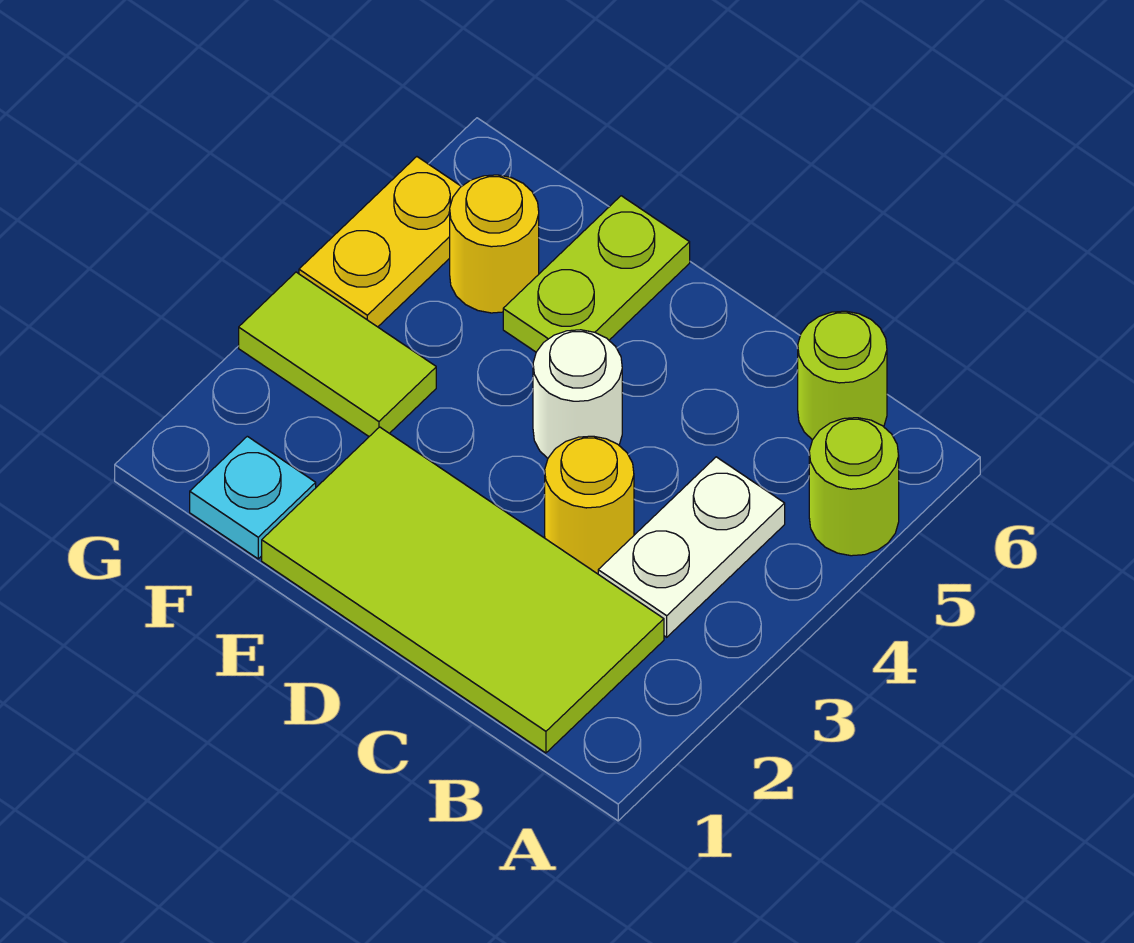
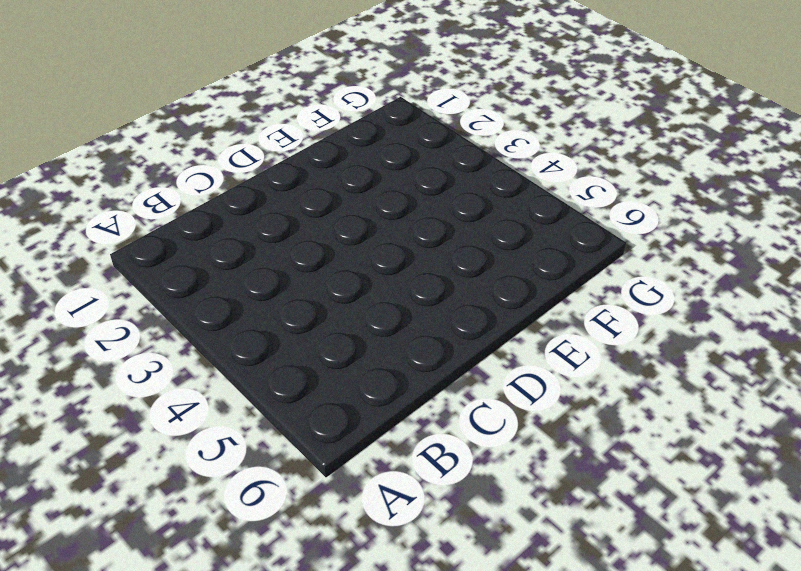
none -> lime round brick A5 level 1
none -> lime tile B1:E2 level 1

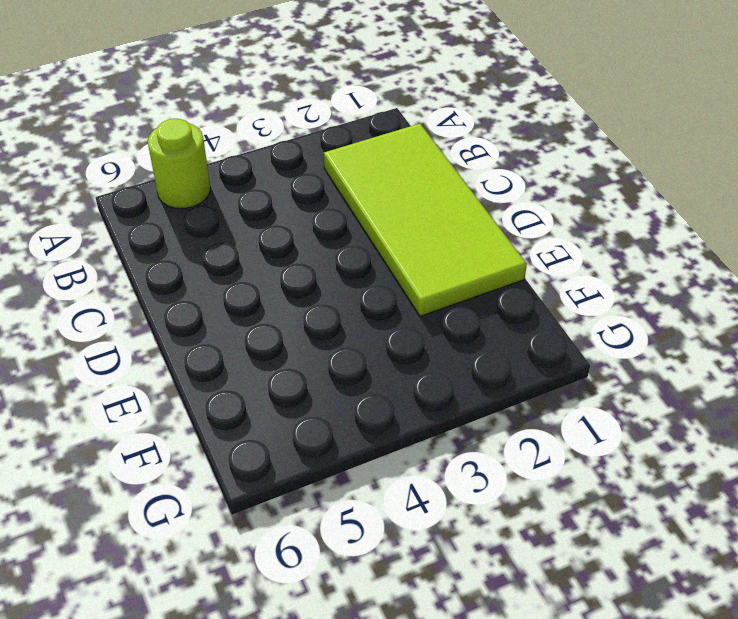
none -> white plate B3:B4 level 1
none -> lime round brick B6 level 1

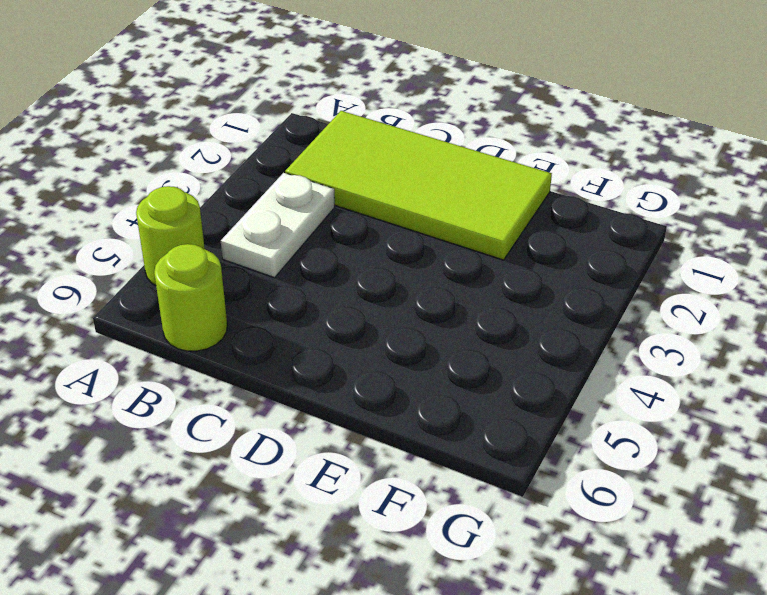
none -> yellow round brick C3 level 1
none -> white round brick D4 level 1

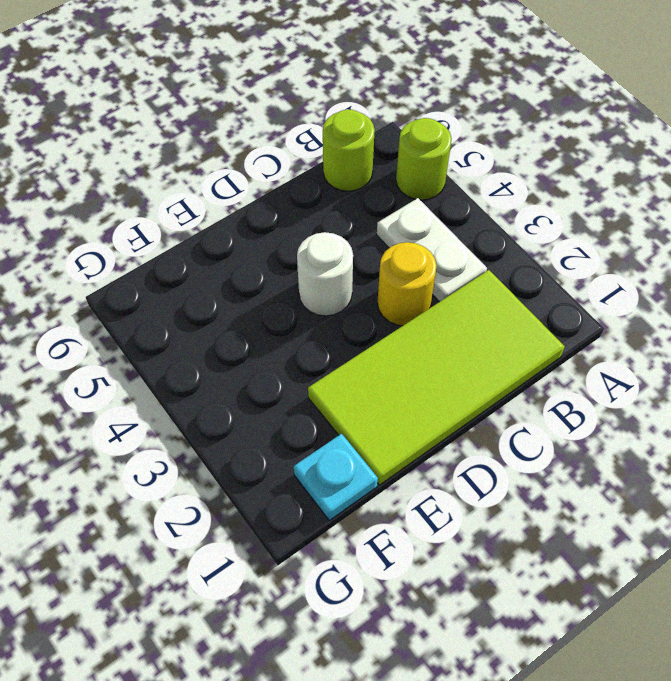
none -> lime plate E5:E6 level 1
none -> lime tile F3:G3 level 1

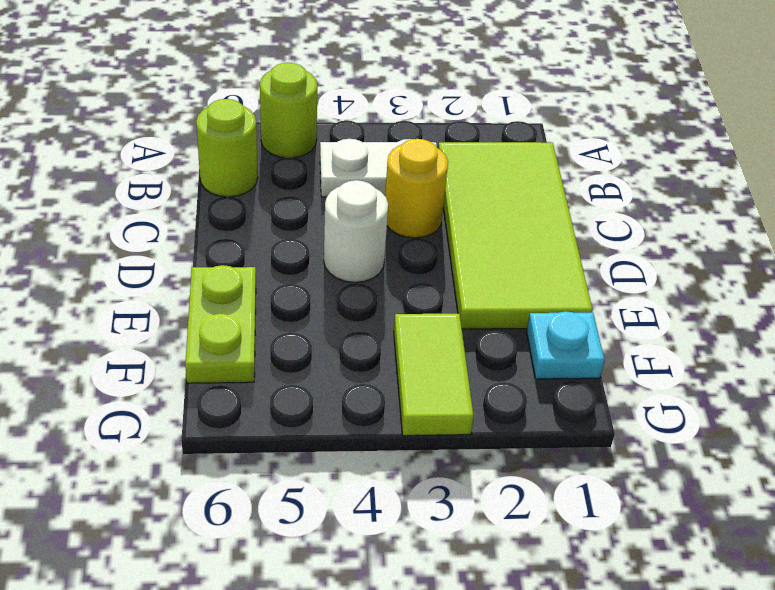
lime plate E6:F6 level 1 -> lime plate E5:E6 level 1
none -> yellow round brick F5 level 1
none -> yellow plate G4:G5 level 1

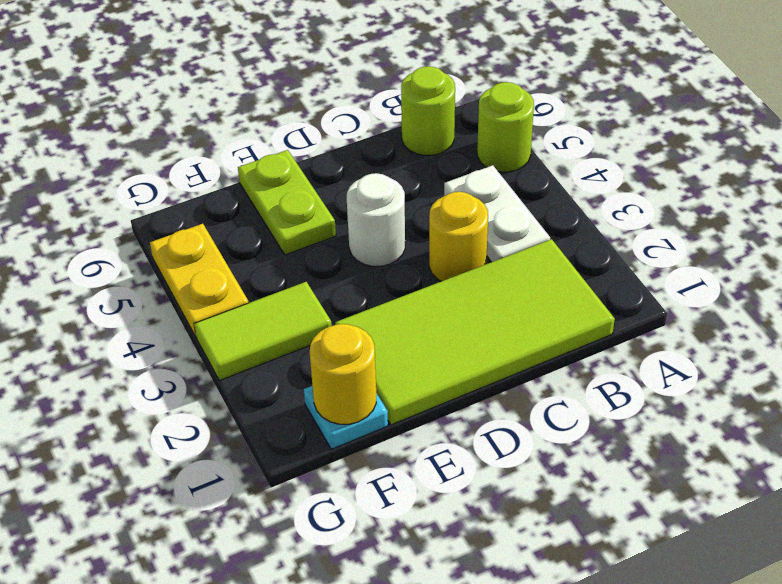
yellow round brick F1 level 2 -> yellow round brick F5 level 1

